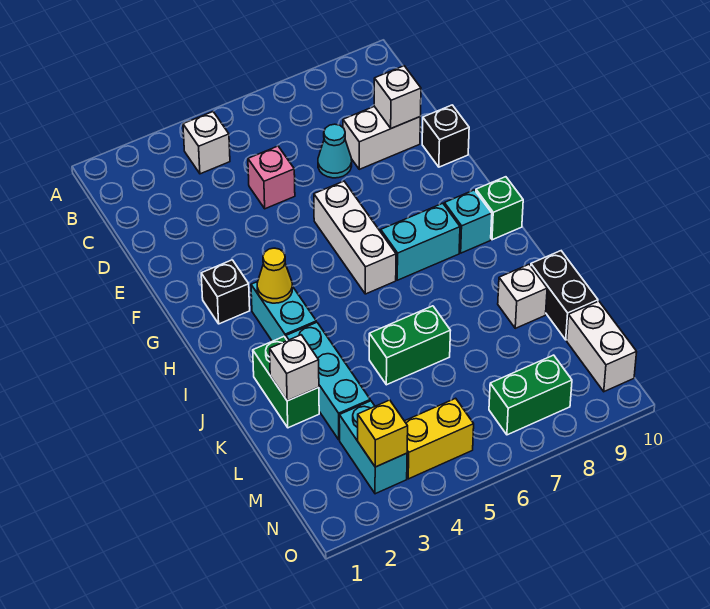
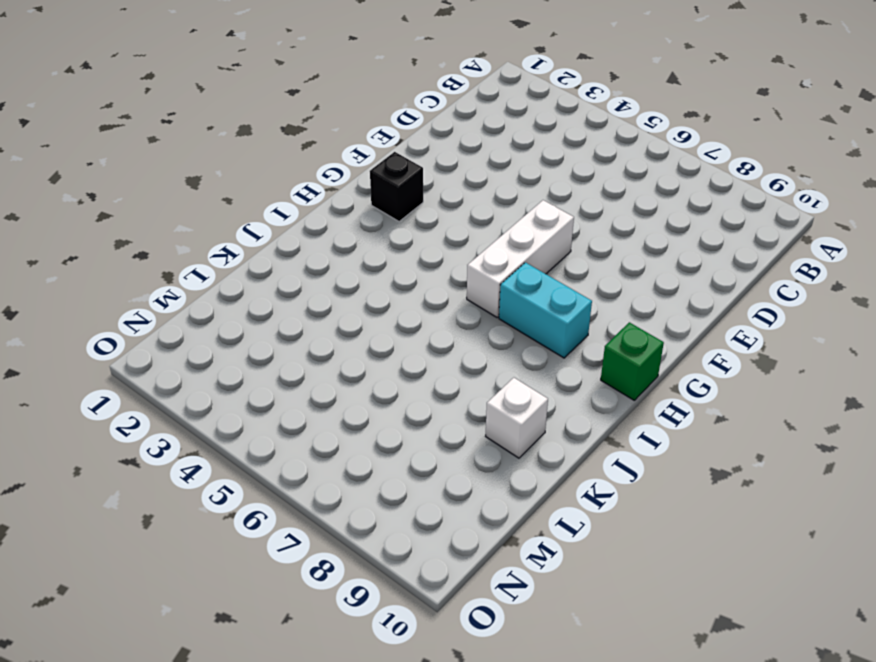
none -> white brick B4 level 1
none -> pink brick D5 level 1
none -> cyan cone D7 level 1

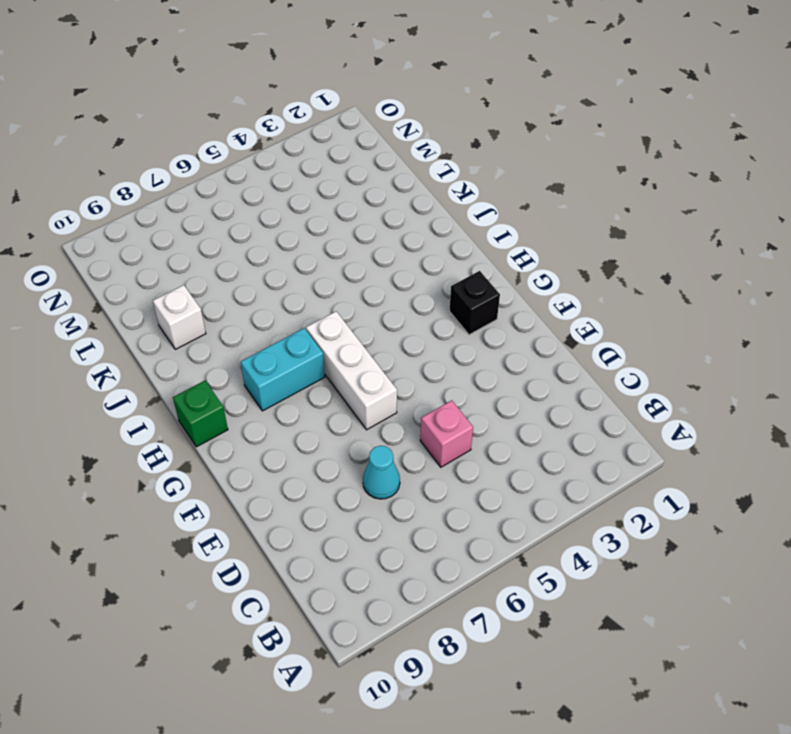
none -> white brick B4 level 1
none -> white brick D8:D9 level 1
none -> black brick E10 level 1

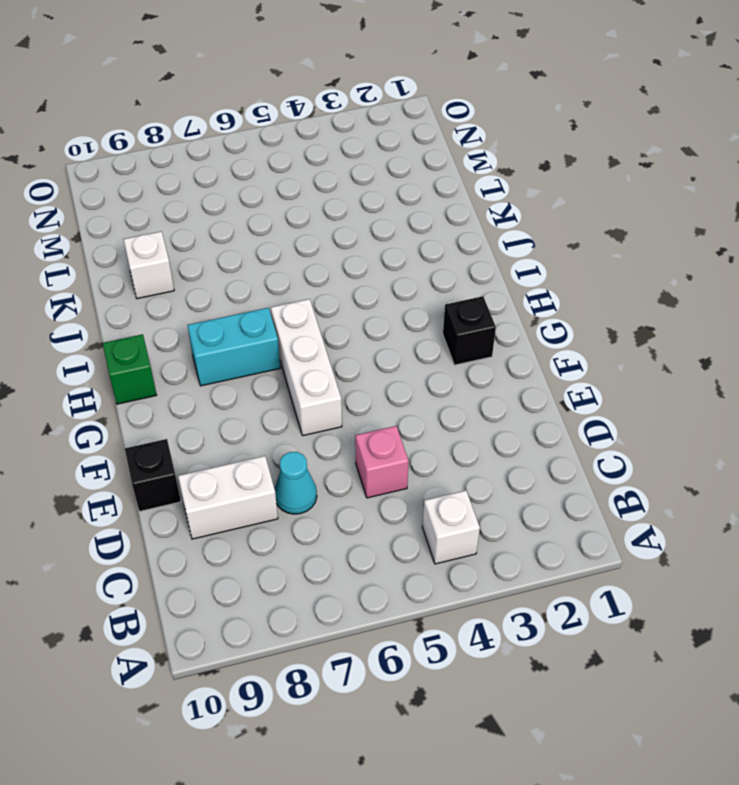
none -> cyan brick H3:I3 level 1
none -> cyan brick H9 level 1
none -> green brick J2:K2 level 1

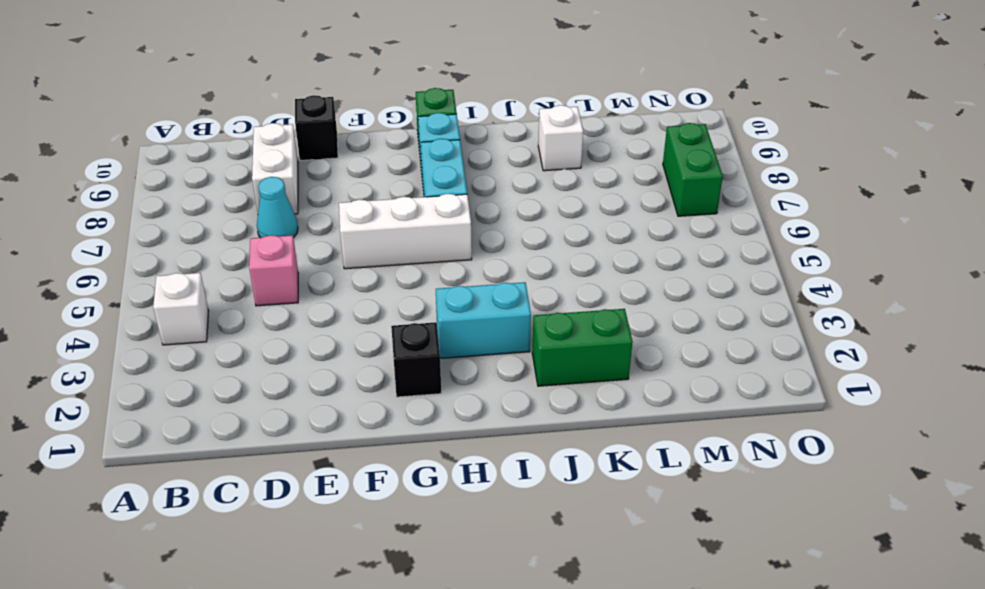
none -> cyan brick J3:L3 level 1
none -> green brick K5:K6 level 1
none -> black brick K10:L10 level 1

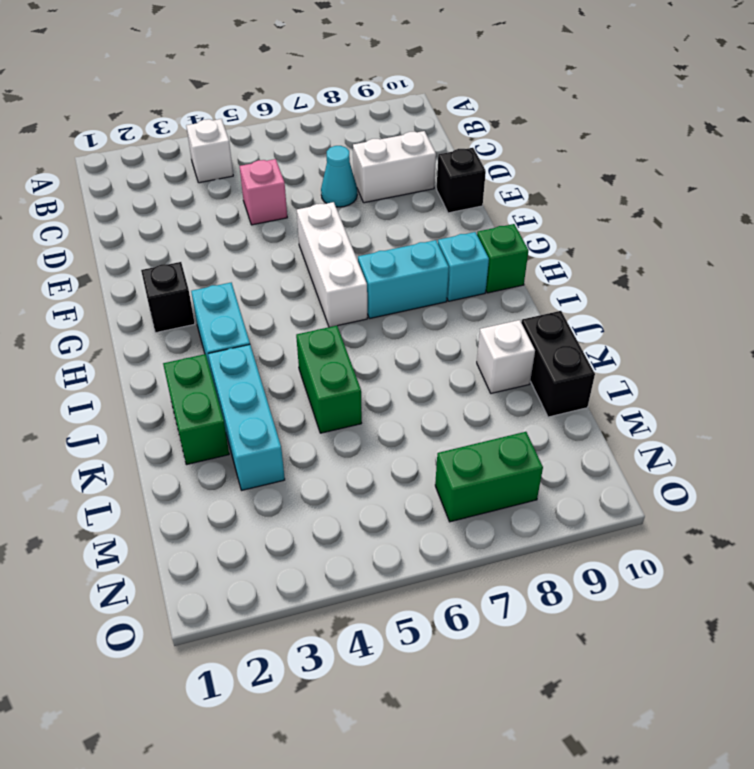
green brick J5:K5 level 1 -> green brick K5:K6 level 1
none -> cyan brick M3:N3 level 1
none -> white brick M10:N10 level 1
none -> yellow brick N4:N5 level 1

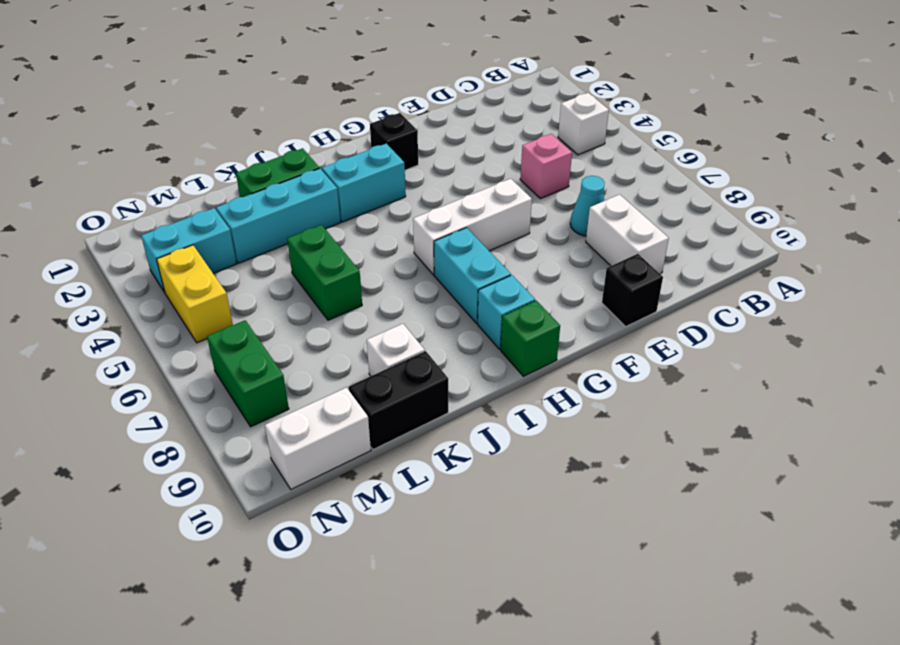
none -> white brick D9 level 2
none -> yellow cone H3 level 2
none -> white brick K2 level 2

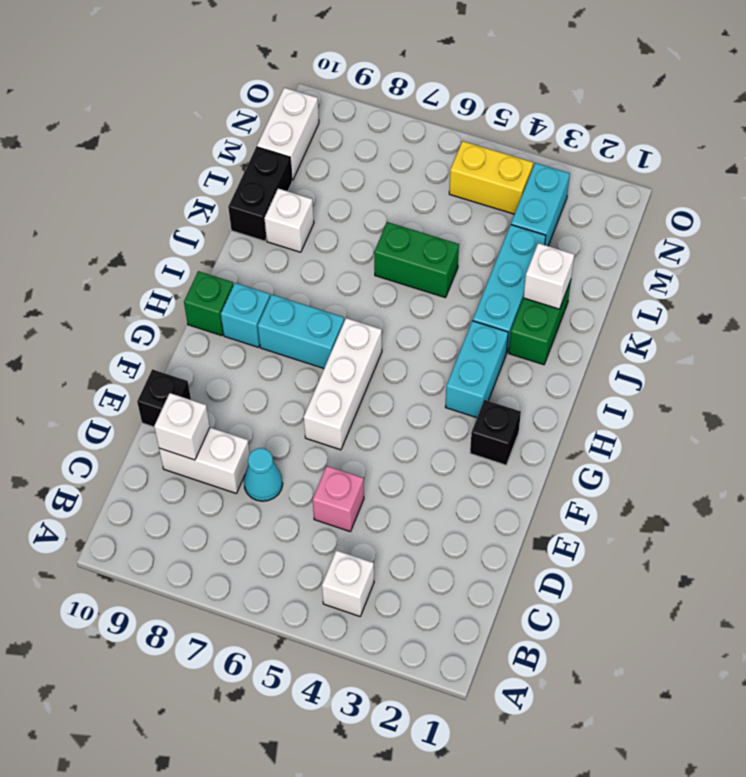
none -> green brick N7:N8 level 1
none -> yellow cone H3 level 2
none -> yellow brick N3 level 2

